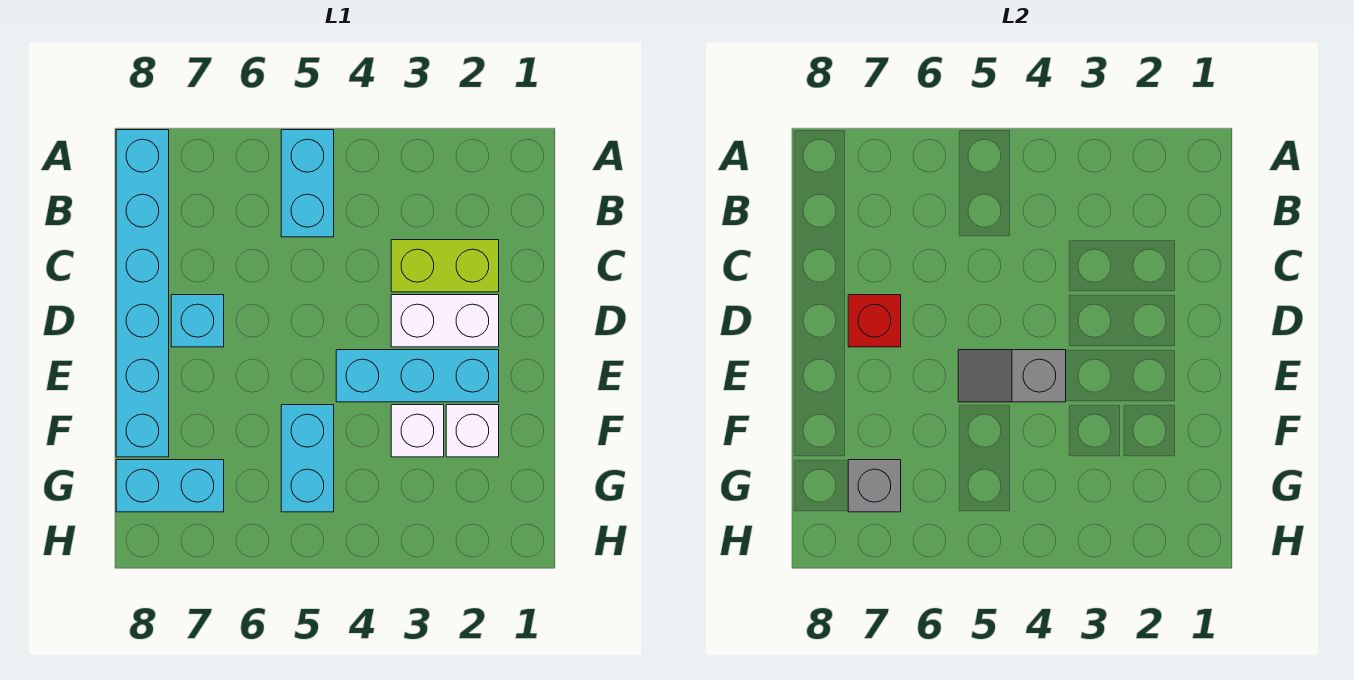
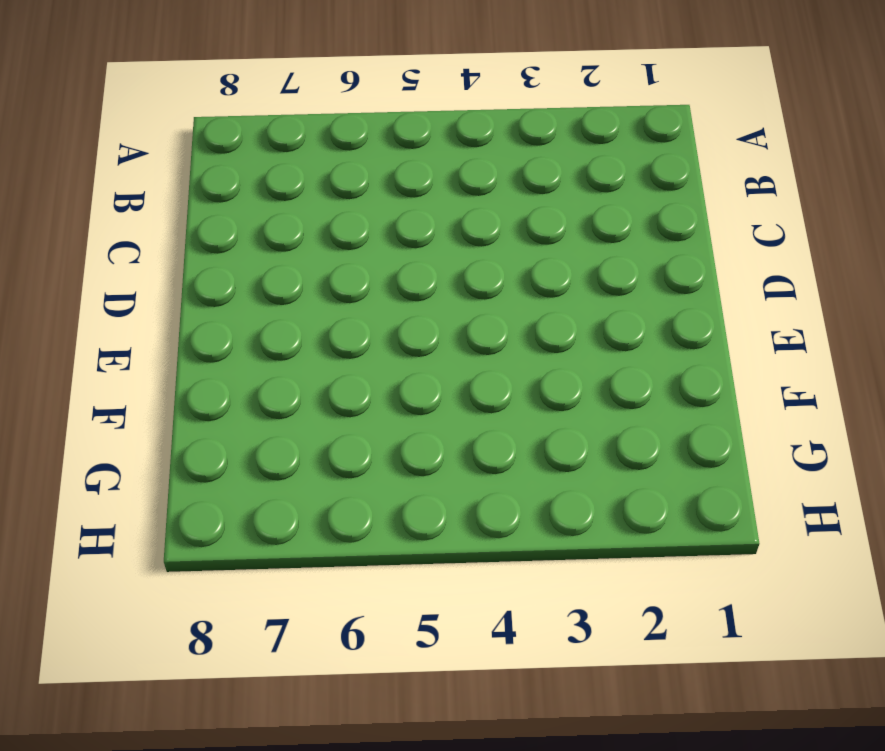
none -> cyan brick A5:B5 level 1
none -> cyan brick A8:F8 level 1
none -> lime brick C2:C3 level 1

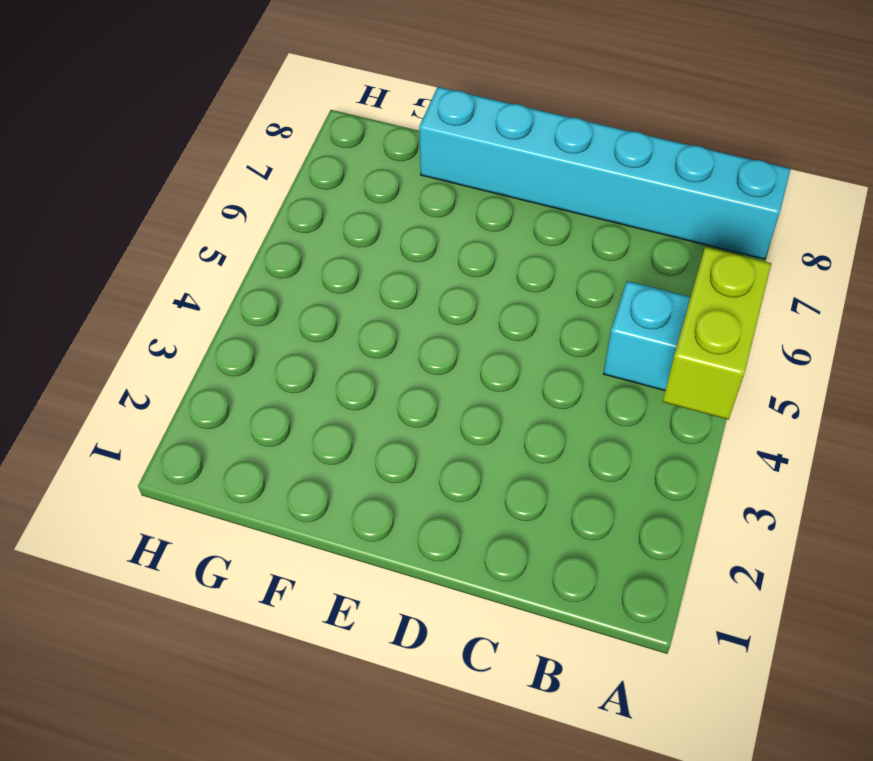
lime brick A4:A5 level 2 -> lime brick C2:C3 level 1
none -> white brick D2:D3 level 1
none -> cyan brick D7 level 1
none -> cyan brick E2:E4 level 1

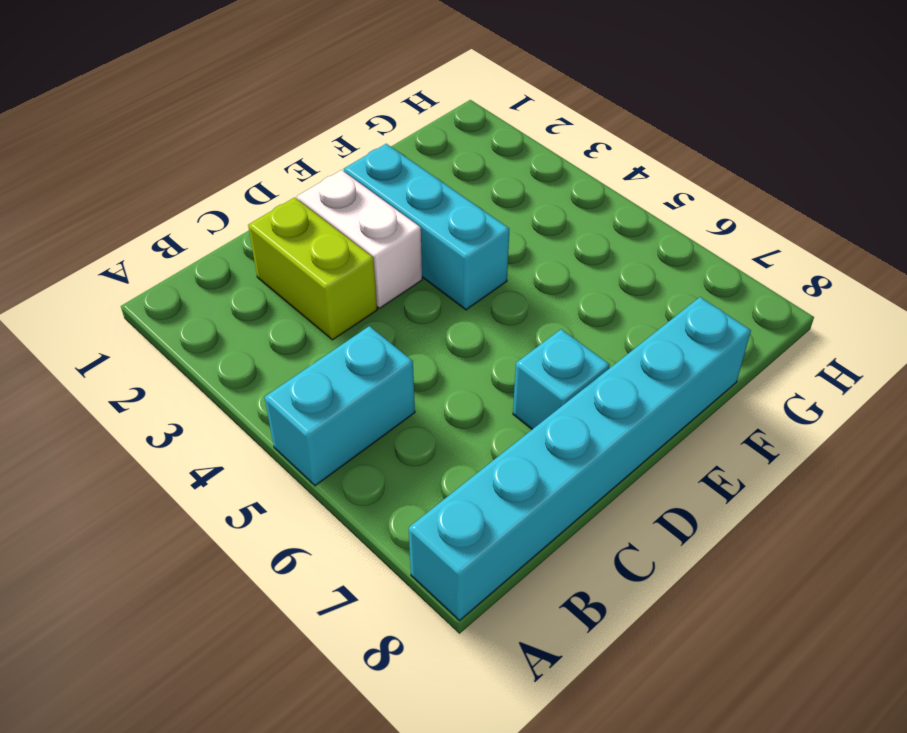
none -> white brick F2 level 1
none -> white brick F3 level 1
none -> cyan brick F5:G5 level 1

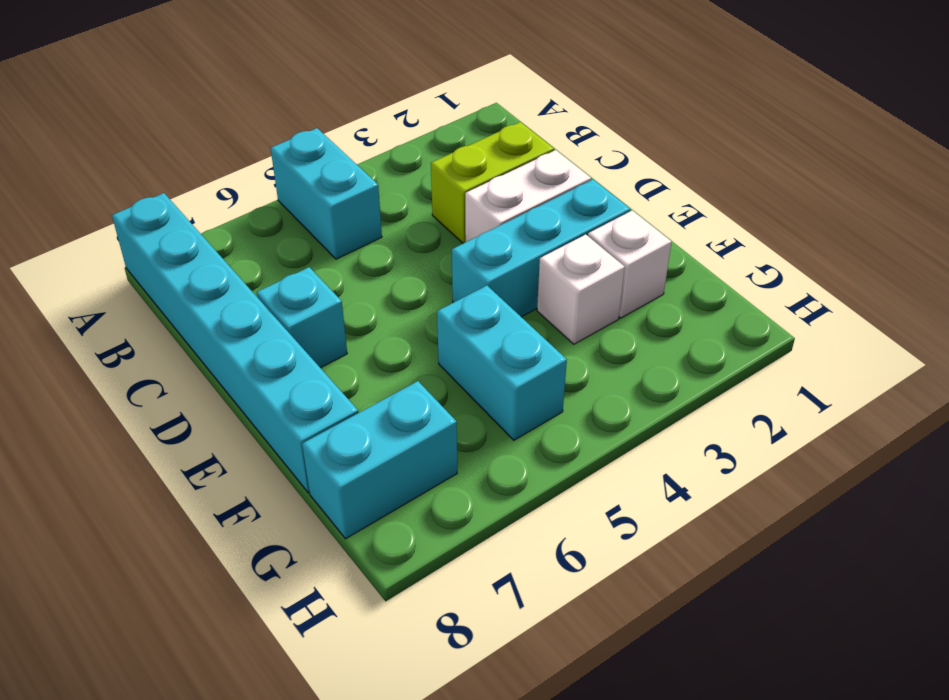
none -> red brick D7 level 2
none -> grey slope E4:E5 level 2 top 4
none -> grey brick G7 level 2

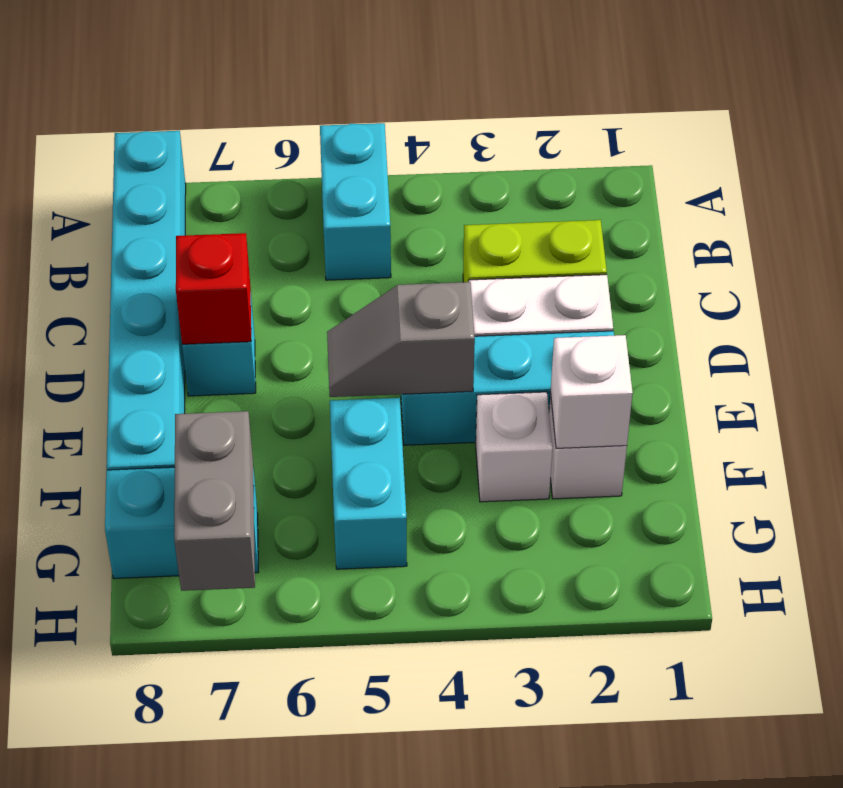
white brick F2 level 2 -> none
grey brick G7:H7 level 2 -> grey brick G7 level 2

